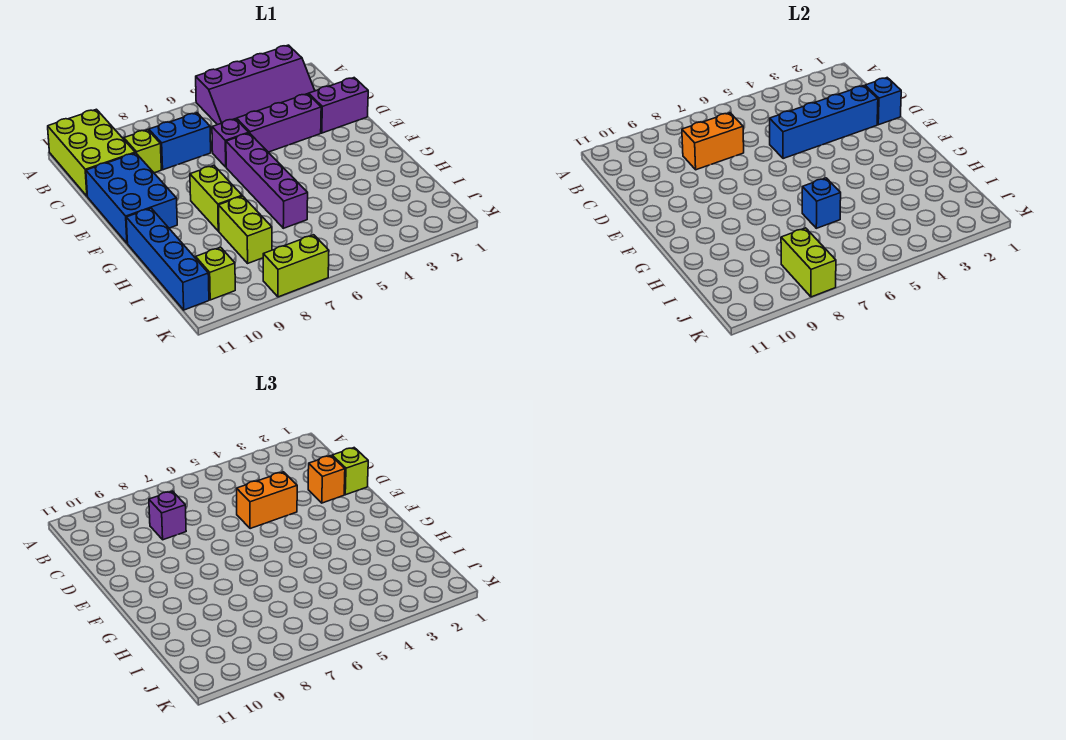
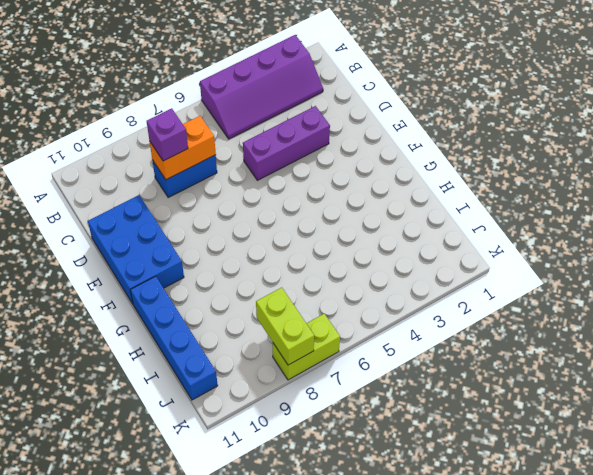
none -> lime brick A10:C11 level 1
none -> lime brick C9 level 1
none -> purple brick D1:D2 level 1

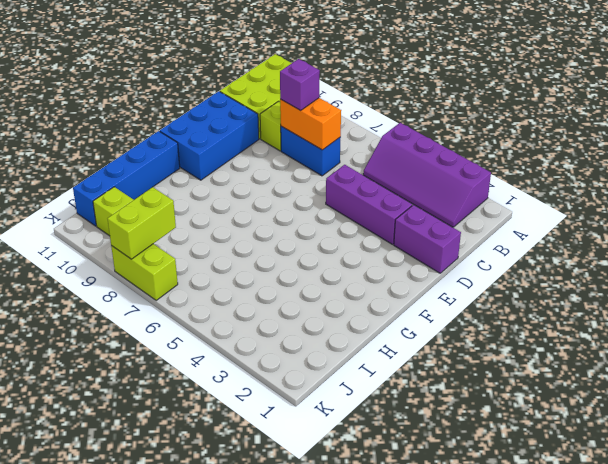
none -> purple brick D6 level 1
none -> purple brick E6:H6 level 1
none -> lime brick F8:G8 level 1

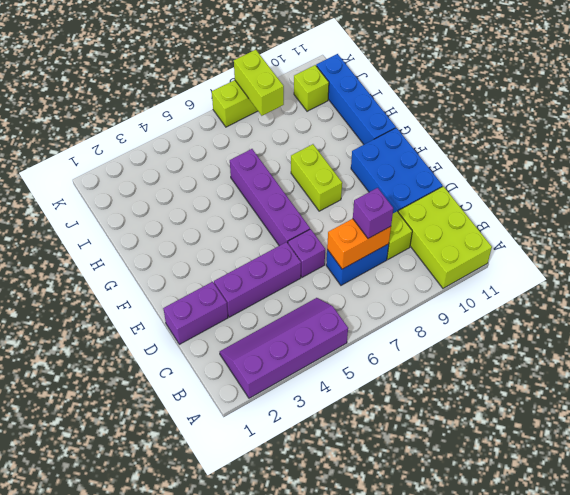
none -> lime brick H8:I8 level 1
none -> blue brick D1 level 2
none -> blue brick D2:D5 level 2

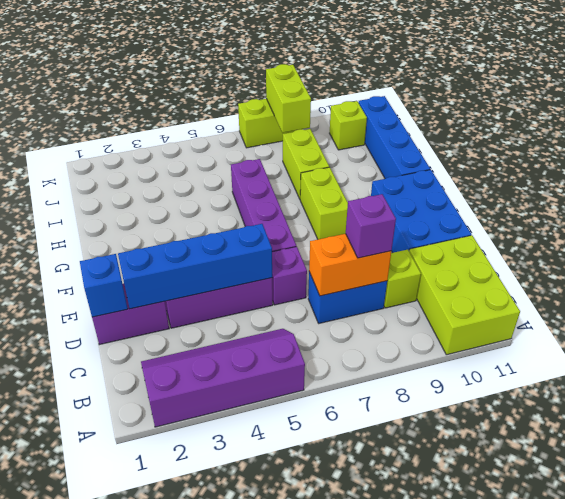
none -> blue brick H6 level 2
none -> lime brick D1 level 3
none -> orange brick D2 level 3

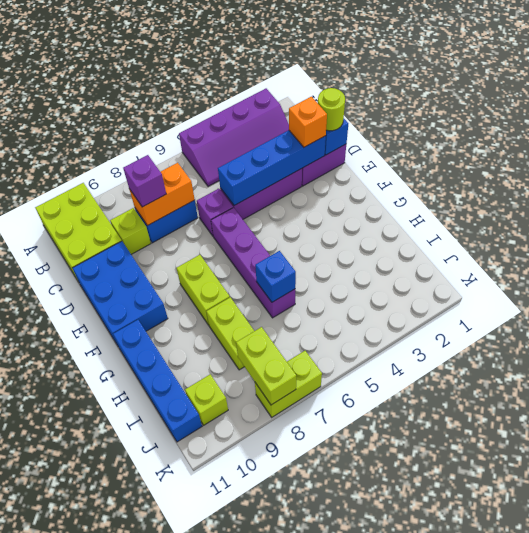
lime round brick D1 level 3 -> lime brick D1 level 3
none -> orange brick D4:D5 level 3

